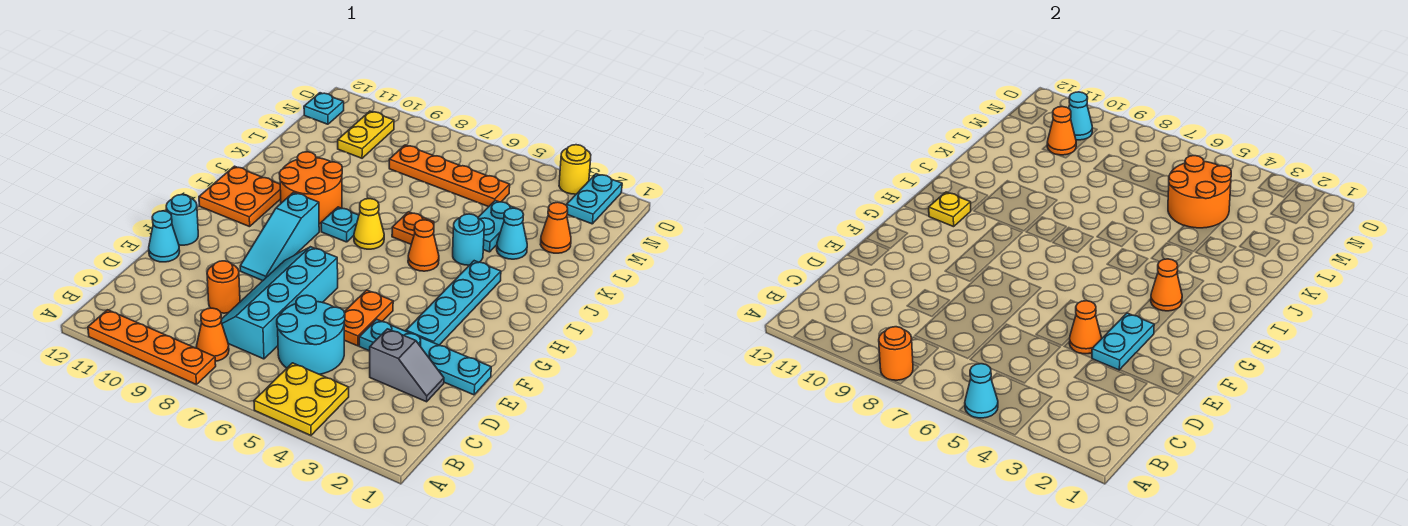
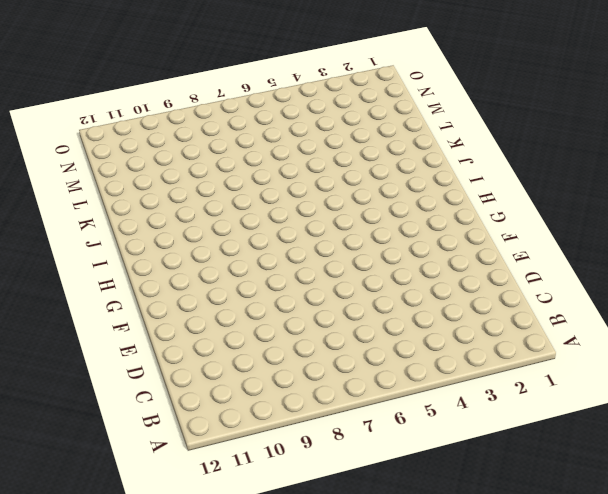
none -> yellow plate A4:B5 level 1
none -> orange plate A8:A11 level 1
none -> orange cone B8 level 1
none -> cyan round brick C5:D6 level 1

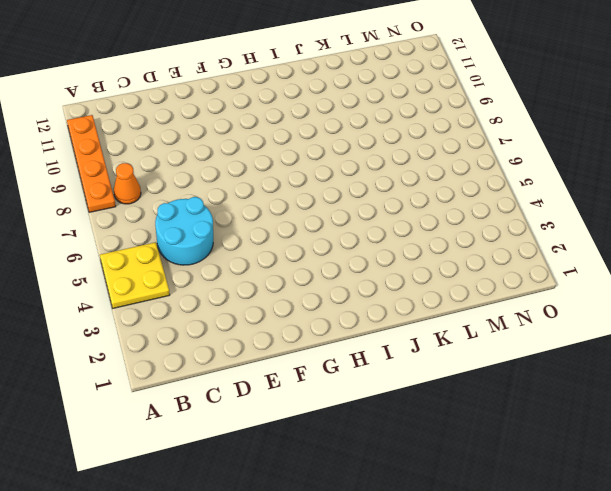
none -> cyan slope C7:F8 level 1 top 7
none -> grey slope D2:D3 level 1 top 3
none -> orange round brick D9 level 1
none -> cyan plate E1:E4 level 1

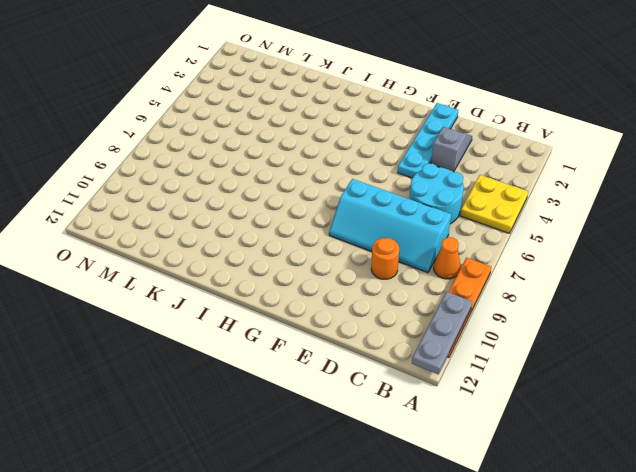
grey plate A10:A12 level 2 -> none
none -> orange plate E5:F5 level 1
none -> cyan cone E12 level 1
none -> cyan plate F3:I3 level 1
none -> cyan slope F9:H9 level 1 top H

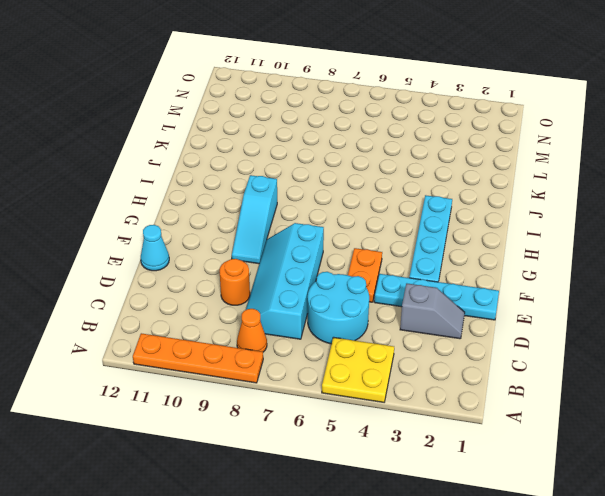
none -> cyan round brick F12 level 1
none -> orange plate H11:I12 level 1
none -> orange cone I5 level 1
none -> yellow cone I7 level 1

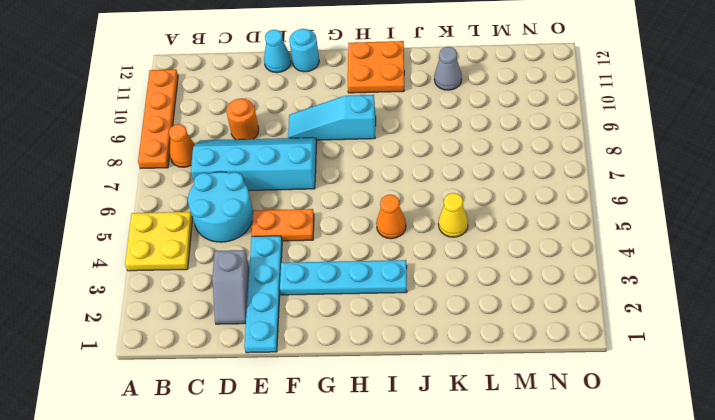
yellow cone K5 level 1 -> yellow cone I7 level 1
grey cone K11 level 1 -> none
none -> cyan plate I8 level 1
none -> orange round brick I9:J10 level 1
none -> cyan round brick J4 level 1
none -> orange plate J6 level 1

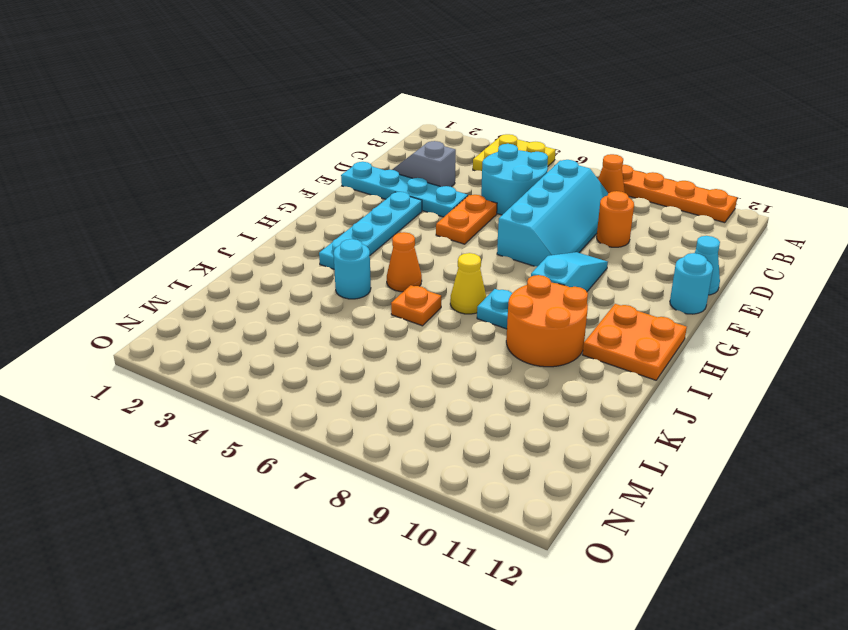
none -> cyan cone K3 level 1
none -> cyan plate K4:L4 level 1
none -> orange cone L2 level 1
none -> orange plate M5:M8 level 1

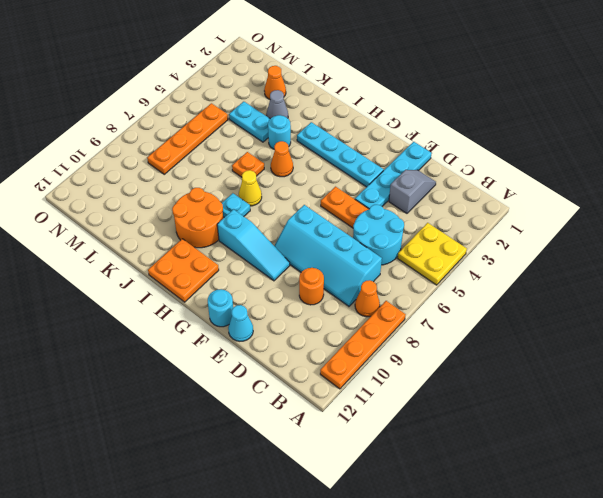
grey cone K3 level 1 -> cyan cone K3 level 1
none -> yellow plate M10:N10 level 1
none -> cyan plate N2:O2 level 1
none -> cyan plate N12 level 1
none -> yellow round brick O3 level 1

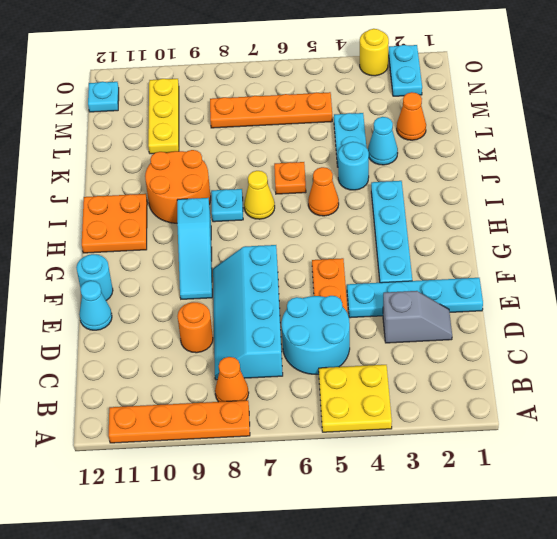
yellow plate L10:N10 level 1 -> yellow plate M10:N10 level 1
none -> cyan cone A5 level 2
none -> orange round brick A8 level 2
none -> cyan plate E3:F3 level 2
none -> orange cone E4 level 2

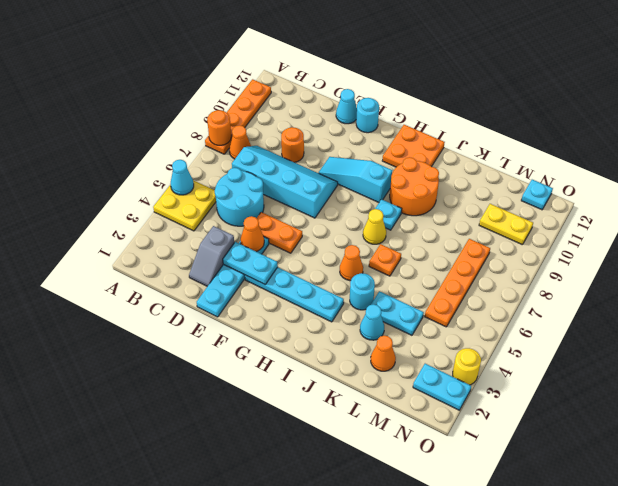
none -> orange cone H3 level 2
none -> yellow plate H11 level 2
none -> orange round brick L4:M5 level 2
none -> orange cone M10 level 2

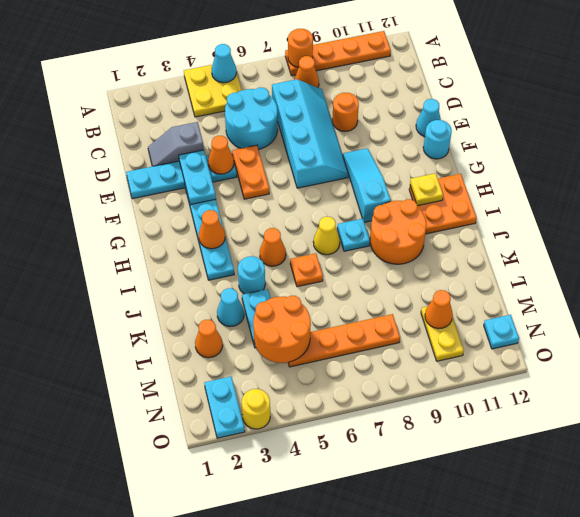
none -> cyan cone N10 level 2

